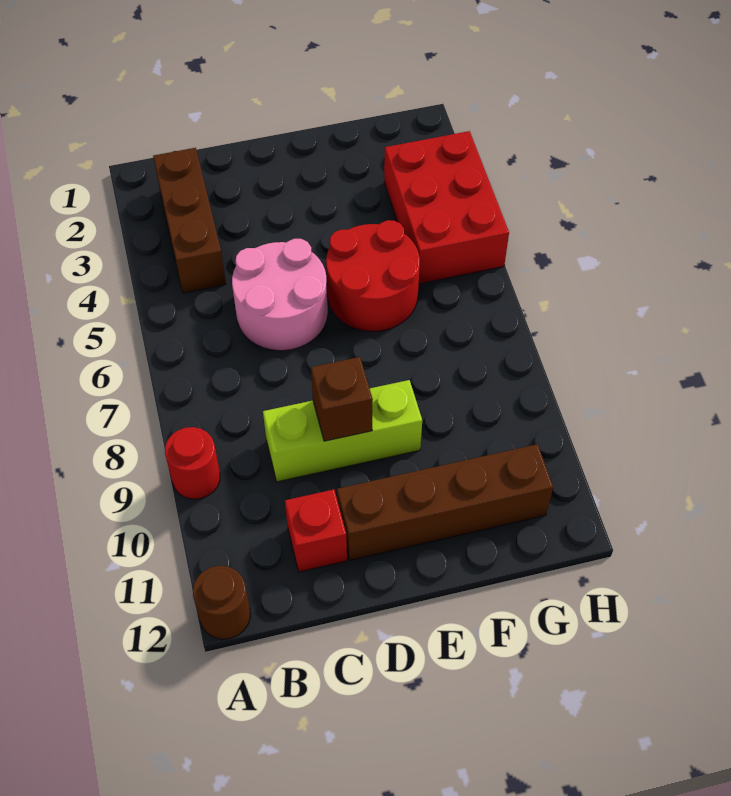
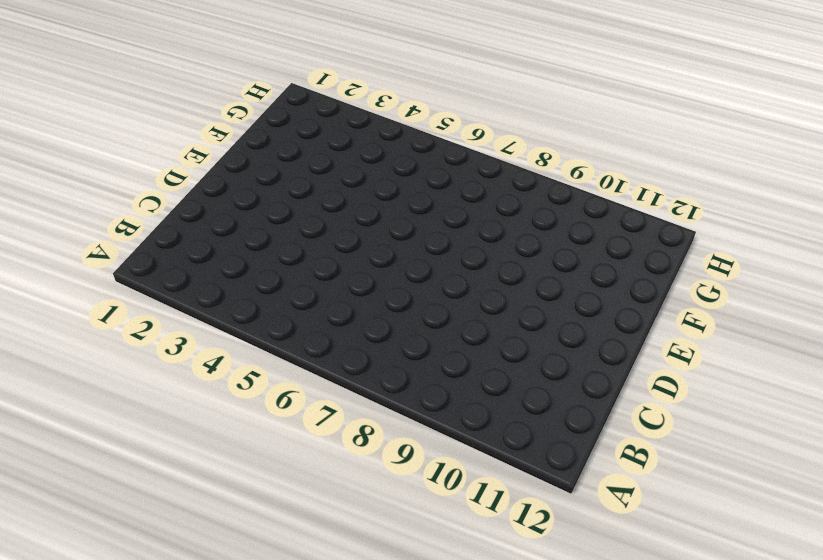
none -> red round brick A9 level 1
none -> brown round brick A12 level 1

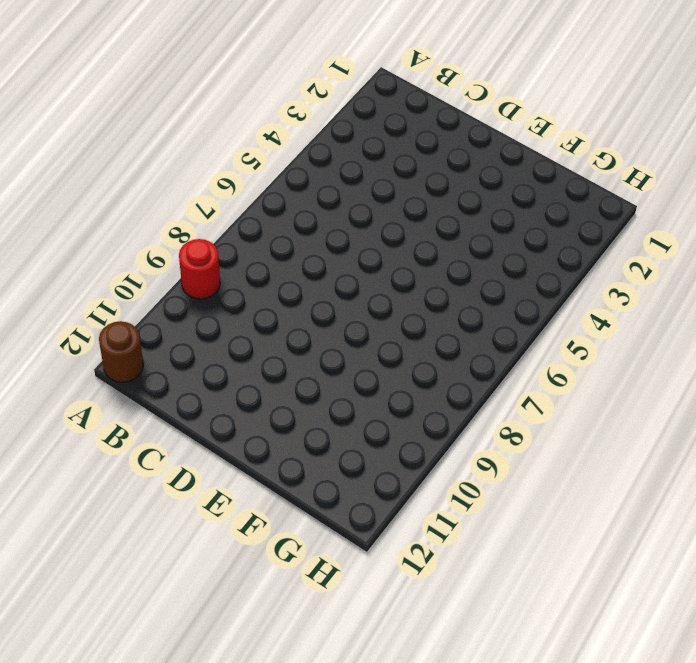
none -> brown brick B2:B4 level 1
none -> pink round brick C5:D6 level 1

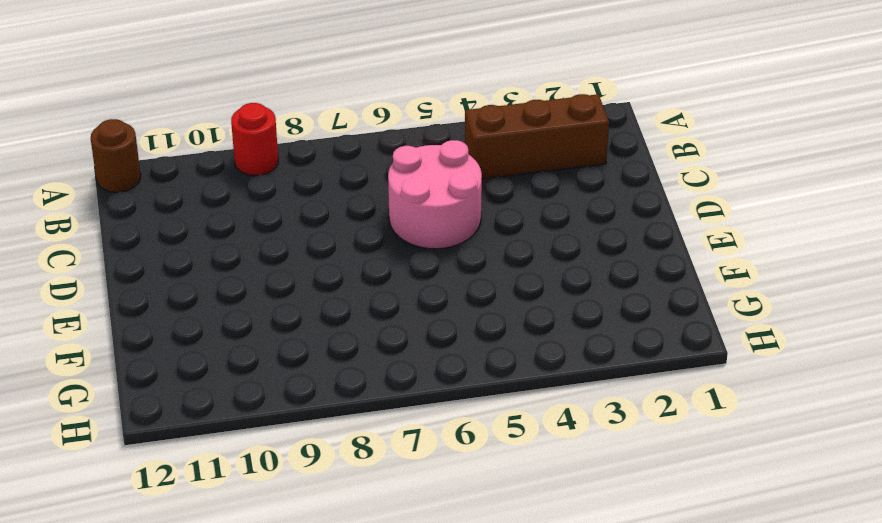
none -> lime brick C9:E9 level 1
none -> red brick C11 level 1

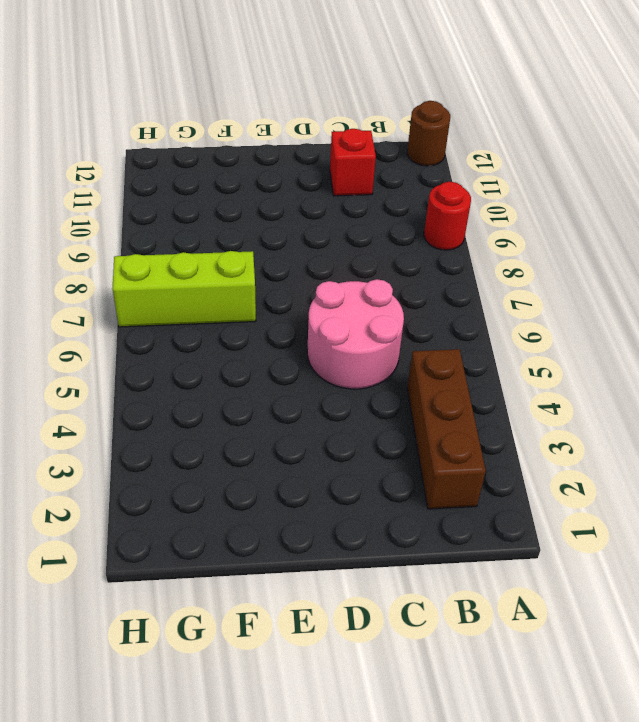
lime brick F7:H7 level 1 -> lime brick C9:E9 level 1
none -> brown brick D11:G11 level 1
none -> red round brick E5:F6 level 1

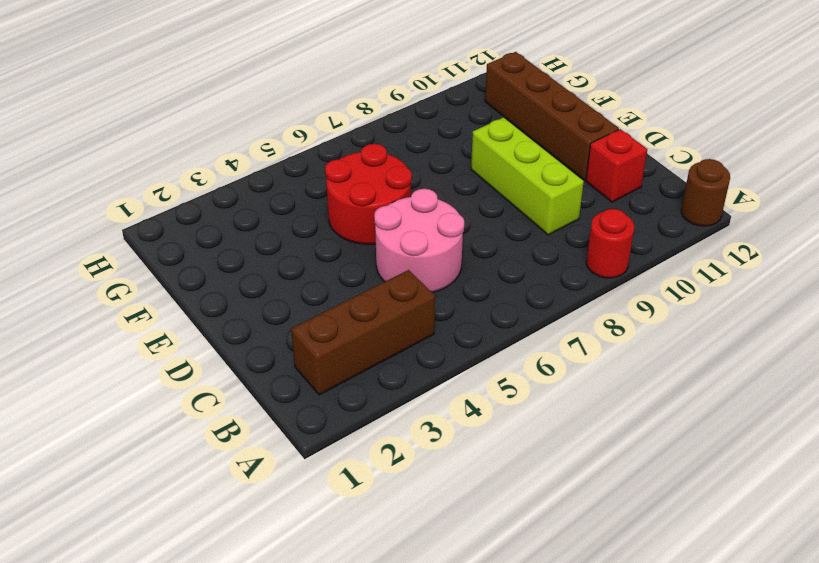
none -> red brick G3:H5 level 1
none -> brown brick D9 level 2

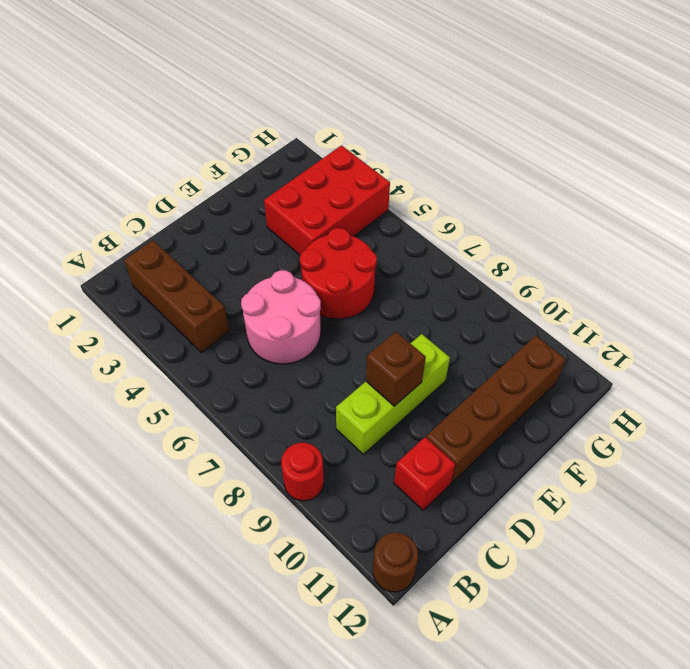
red brick F3:H4 level 1 -> red brick G3:H5 level 1

